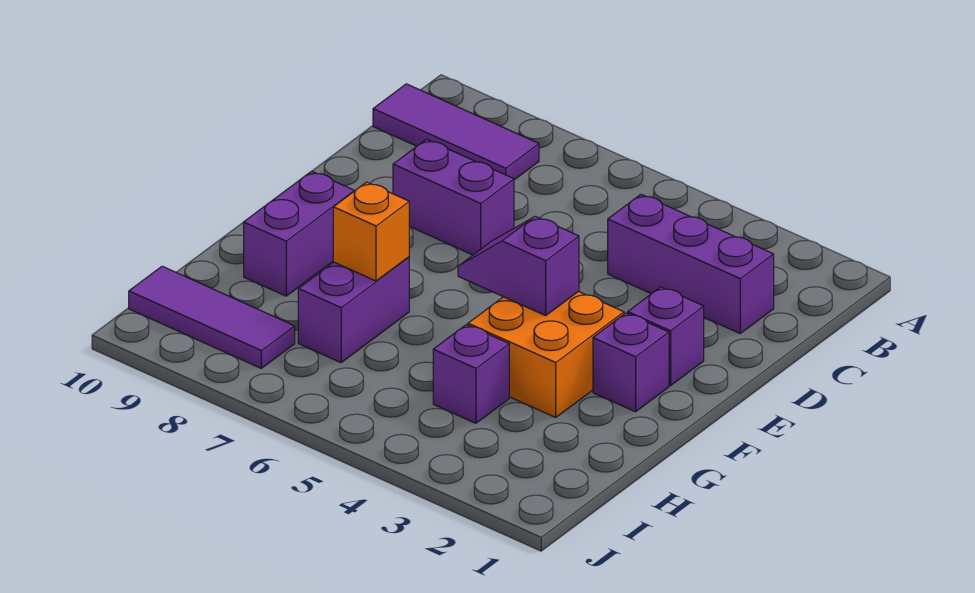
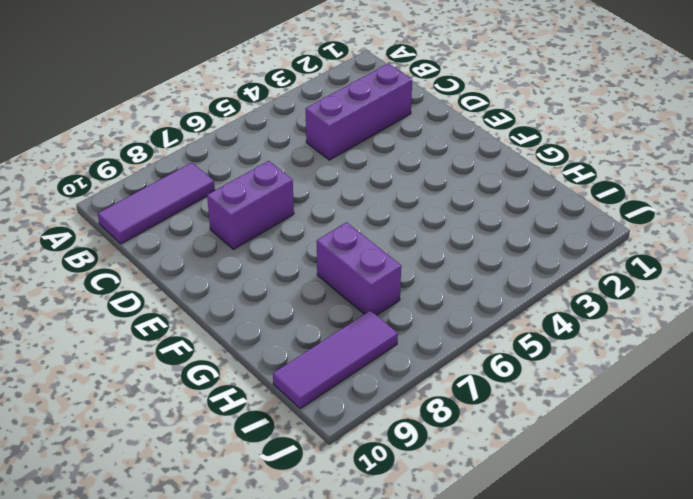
none -> purple brick E2 level 1
none -> purple brick F2 level 1
none -> orange brick F3:G4 level 1

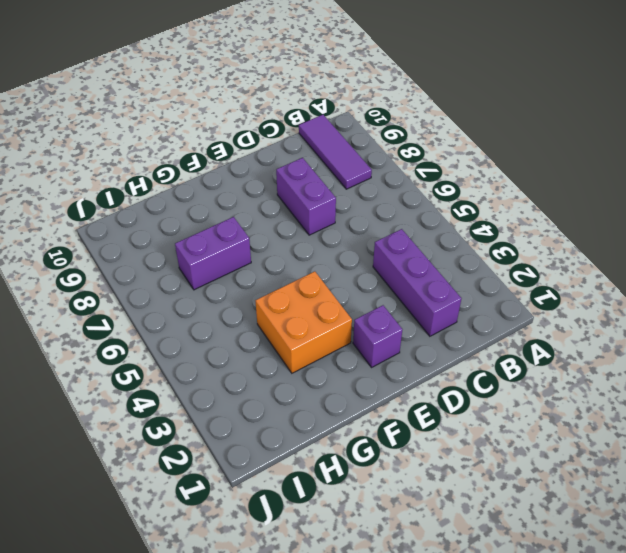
none -> purple brick F2 level 1
none -> purple brick F9:G9 level 1
none -> purple brick H4 level 1

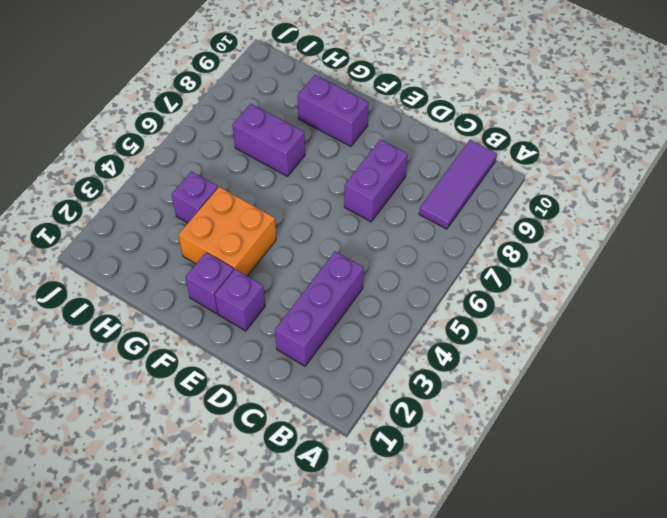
none -> purple tile I8:I10 level 1
none -> purple slope F4:F5 level 2 top 4
none -> orange brick G7 level 2

